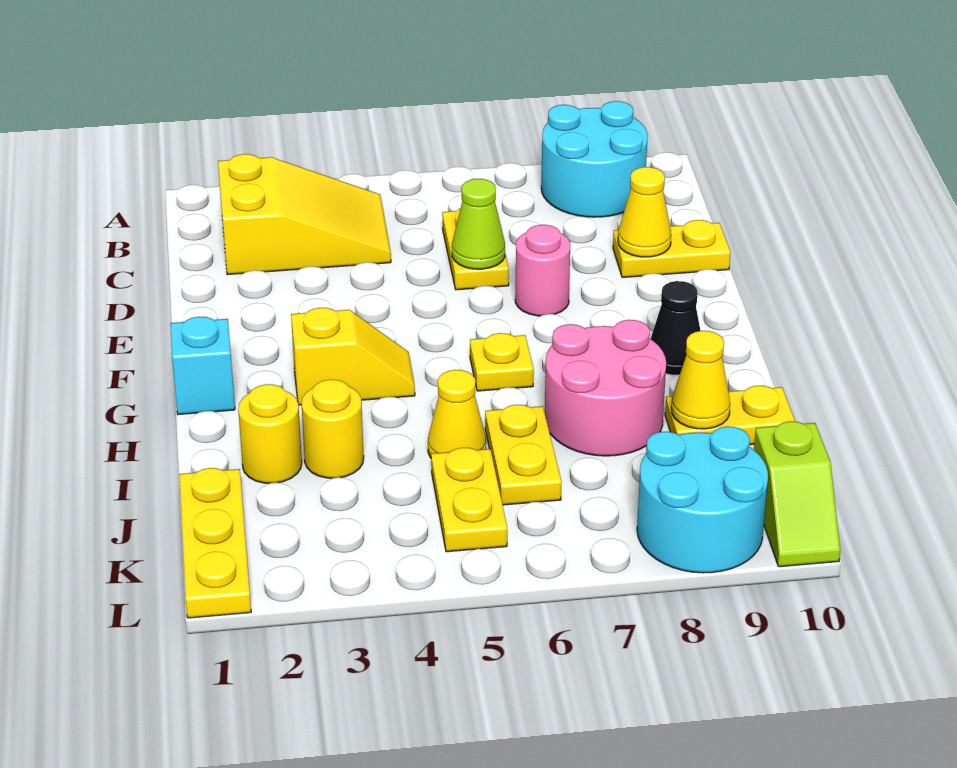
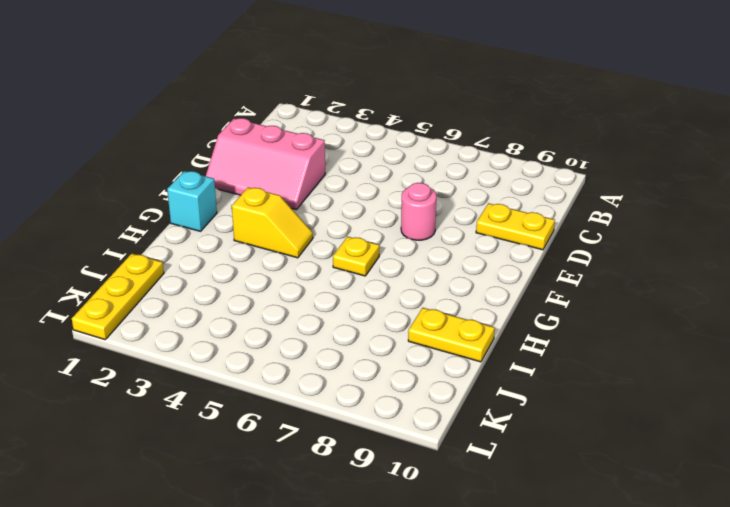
pink slope D1:E3 level 1 top D -> none
none -> cyan round brick A8:B9 level 1
none -> yellow slope B2:C4 level 1 top 2
none -> yellow plate C6:D6 level 1

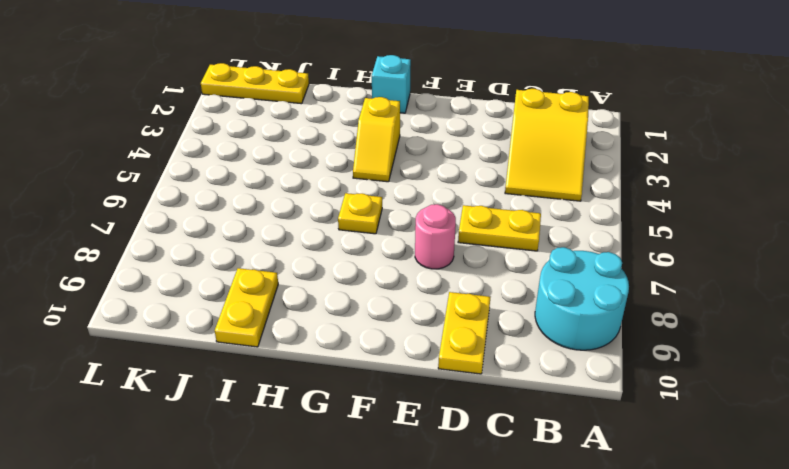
none -> black cone G9 level 1
none -> pink round brick H7:I8 level 1
none -> yellow round brick I2 level 1

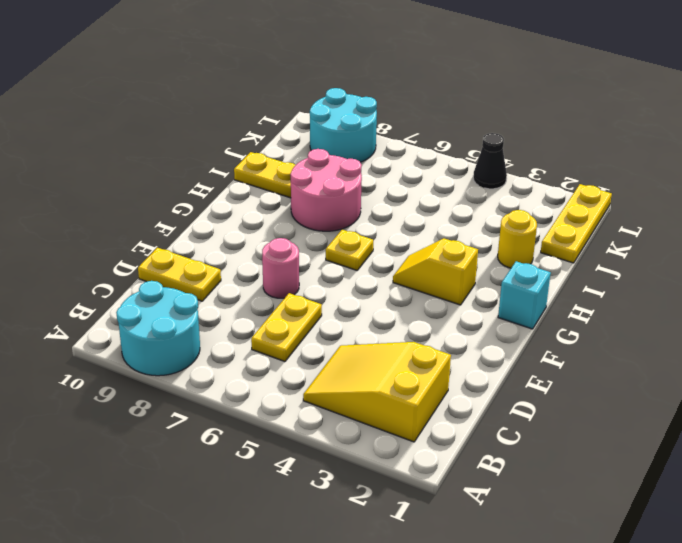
black cone L4 level 1 -> black cone G9 level 1
none -> yellow round brick I3 level 1
none -> yellow cone I5 level 1
none -> yellow plate I6:J6 level 1

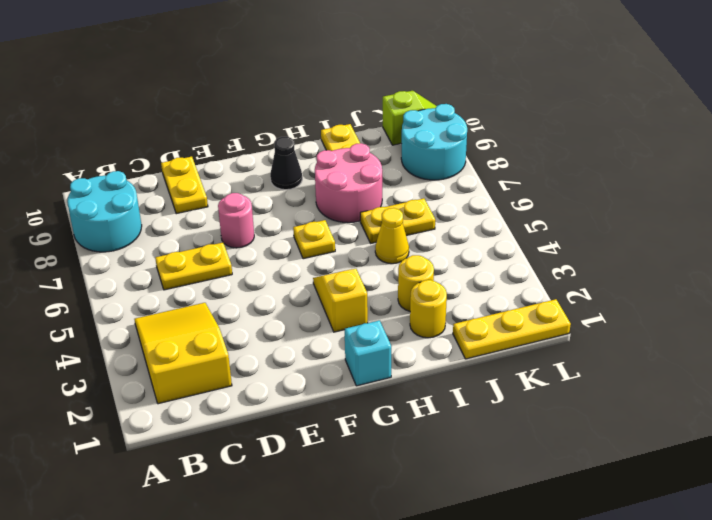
none -> yellow plate J5:K5 level 1
none -> lime cone D6 level 2
none -> yellow cone D9 level 2

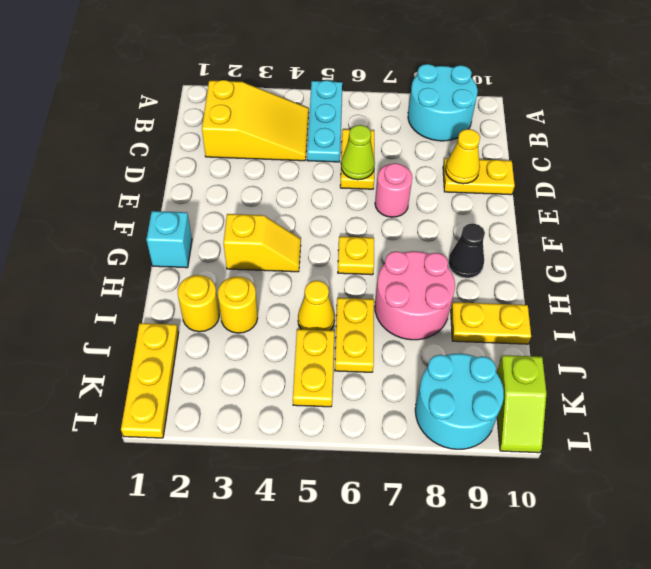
cyan plate A5:C5 level 1 -> none
none -> yellow cone I9 level 2

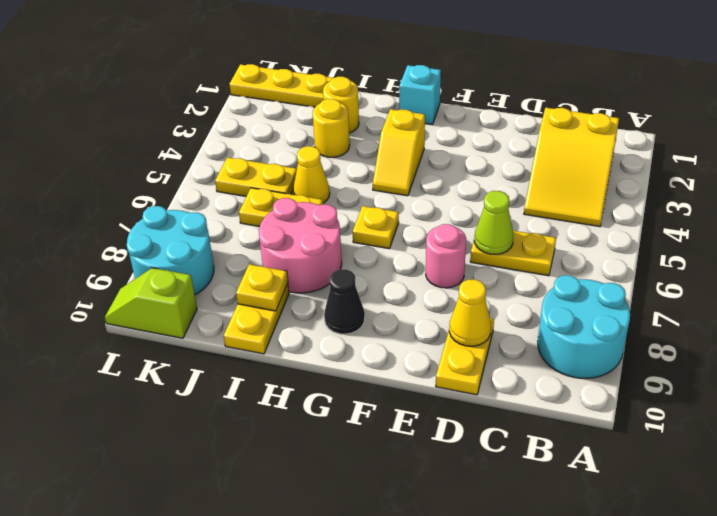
yellow plate I9 level 2 -> yellow cone I9 level 2

